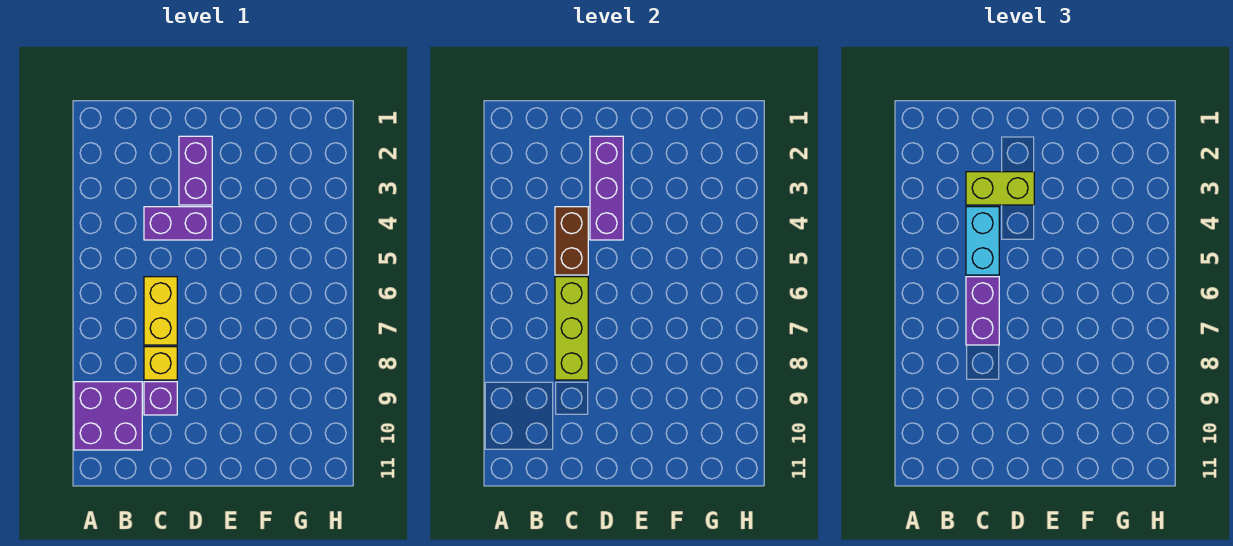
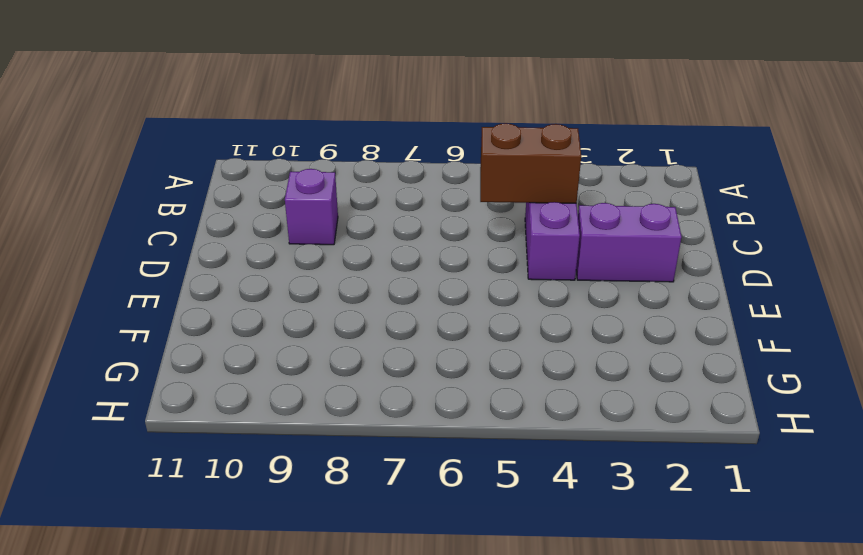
none -> purple brick A9:B10 level 1
none -> yellow brick C6:C7 level 1
none -> yellow brick C8 level 1

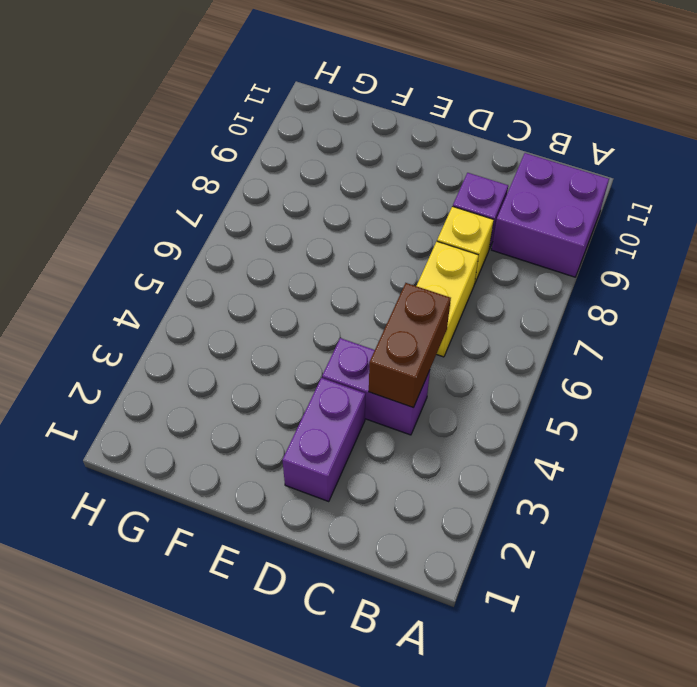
none -> lime brick C6:C8 level 2
none -> purple brick D2:D4 level 2
none -> lime brick C3:D3 level 3

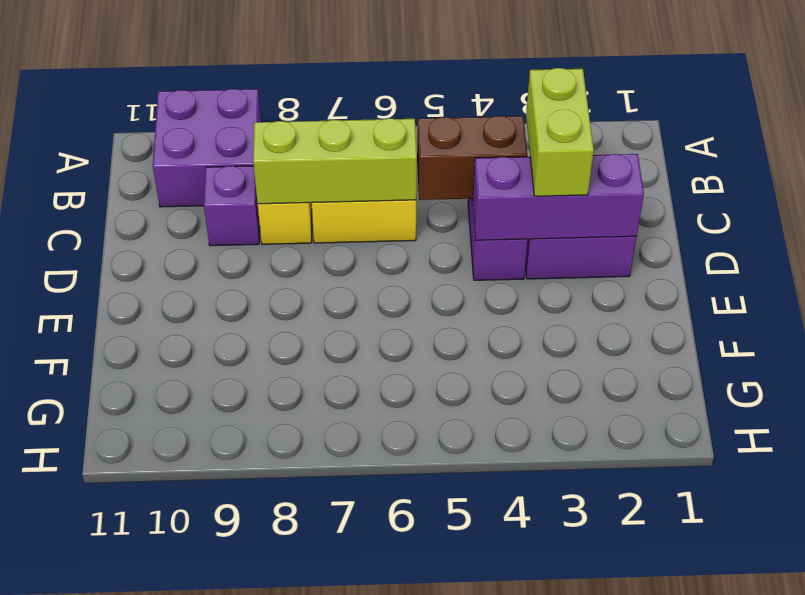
none -> cyan brick C4:C5 level 3
none -> purple brick C6:C7 level 3

